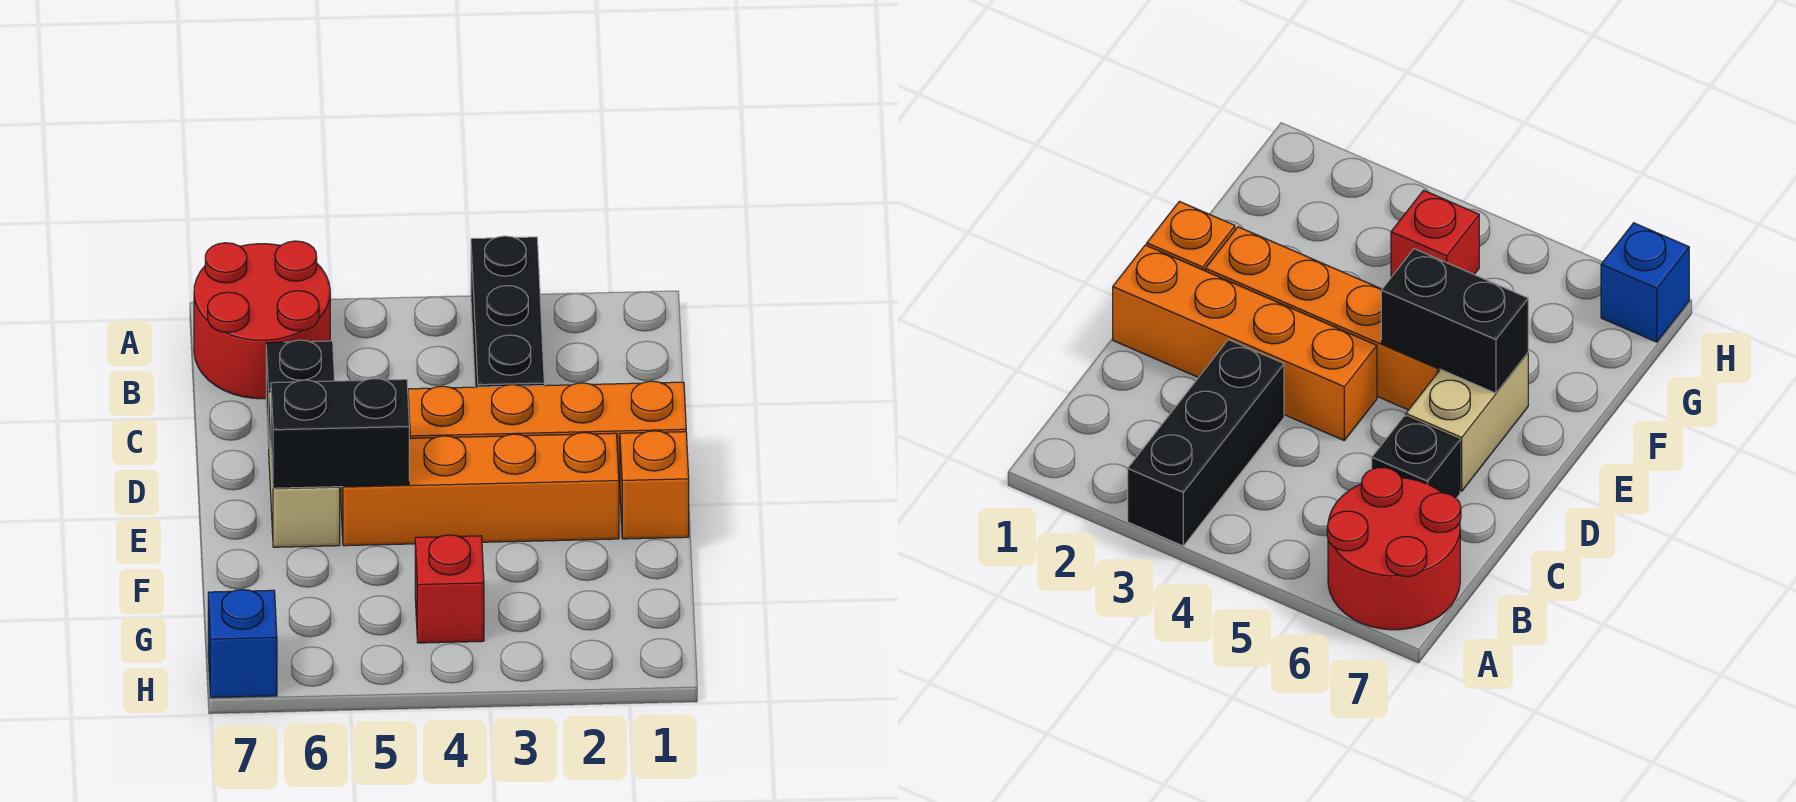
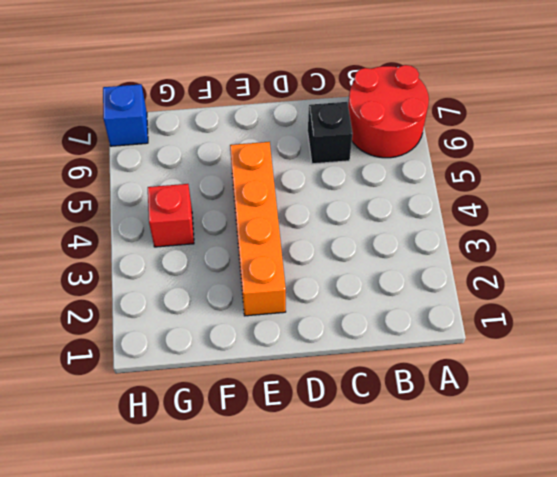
none -> black brick A3:C3 level 1
none -> orange brick D1:D4 level 1

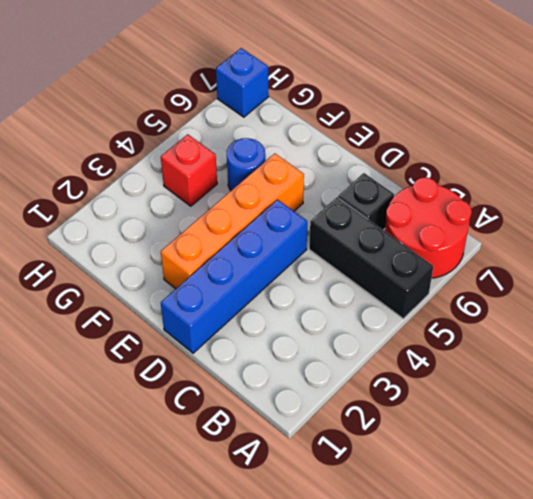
black brick A5:C5 level 1 -> black brick A3:C3 level 1
blue brick D1:D4 level 1 -> orange brick D1:D4 level 1
blue round brick F5 level 1 -> none
none -> tan brick D6:E6 level 1
none -> orange brick E1 level 1

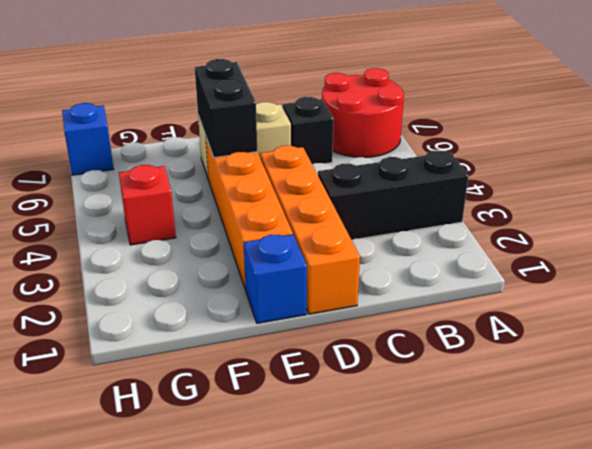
blue brick E1 level 1 -> orange brick E1 level 1

